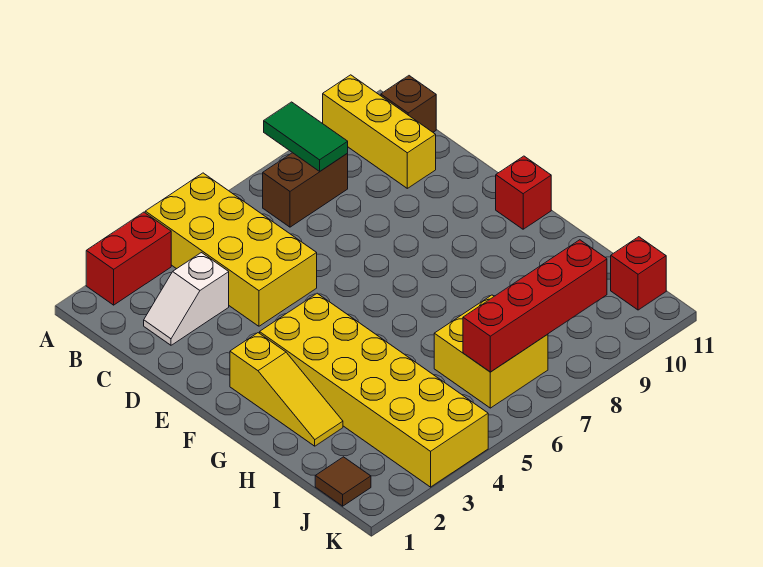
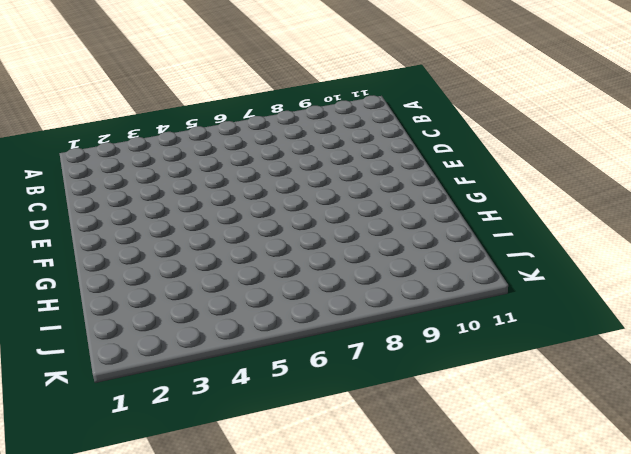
none -> red brick A2:A3 level 1
none -> yellow brick A4:D5 level 1
none -> yellow brick A10:C10 level 1

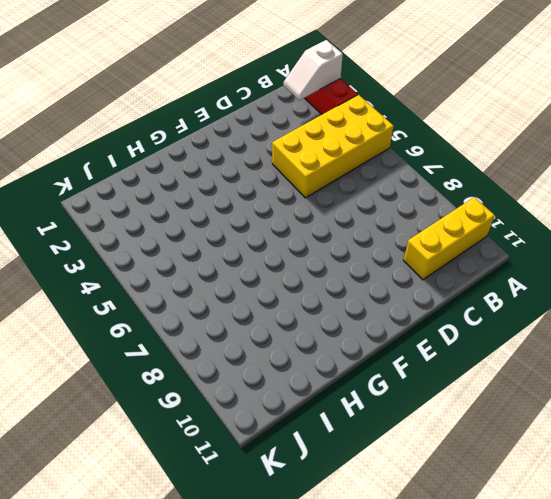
white slope A2:B2 level 2 top A -> white slope C2:C3 level 1 top 3
none -> brown brick B7:B8 level 1
none -> brown brick B11 level 1
none -> yellow slope F2:H2 level 1 top F

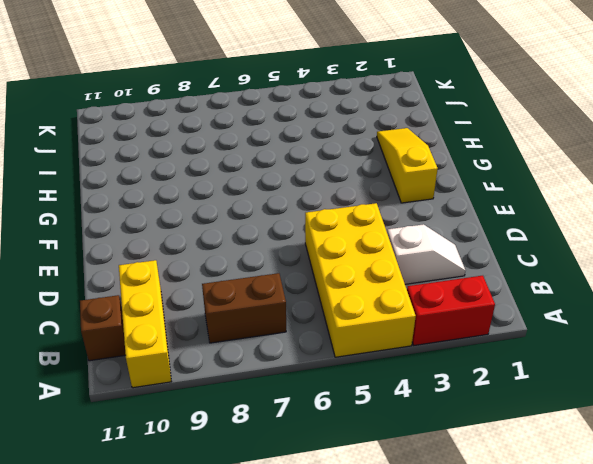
none -> yellow brick F3:K4 level 1
none -> red brick F11 level 1
none -> yellow brick I6:J7 level 1

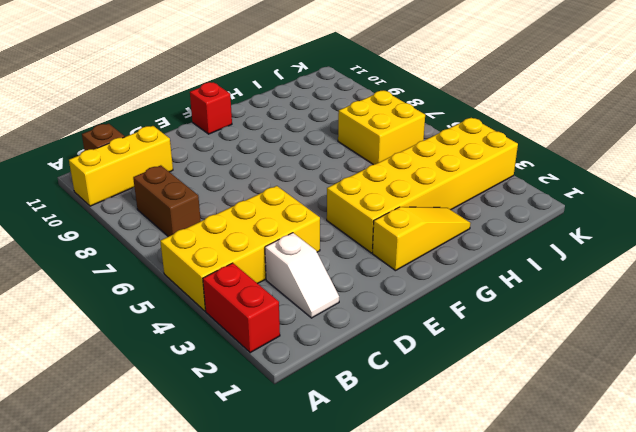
none -> brown tile J1 level 1
none -> red brick J11 level 1
none -> green tile A8:B8 level 2

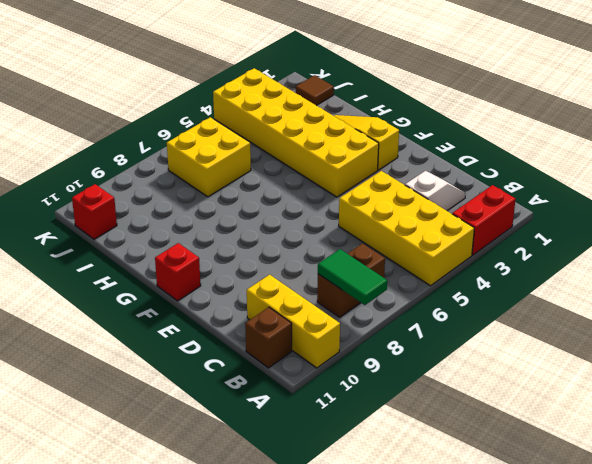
none -> red brick J6:J9 level 2

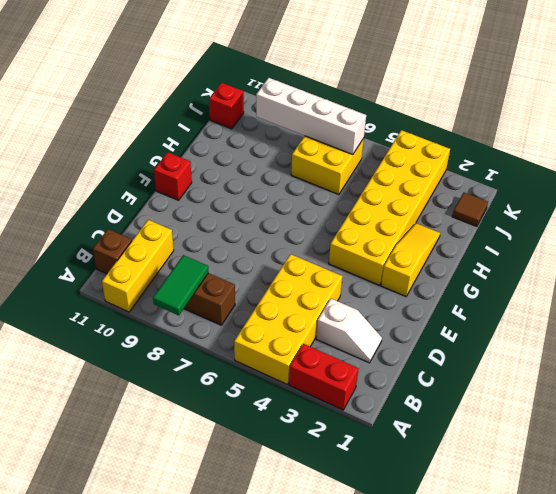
white brick J6:J9 level 2 -> red brick J6:J9 level 2

